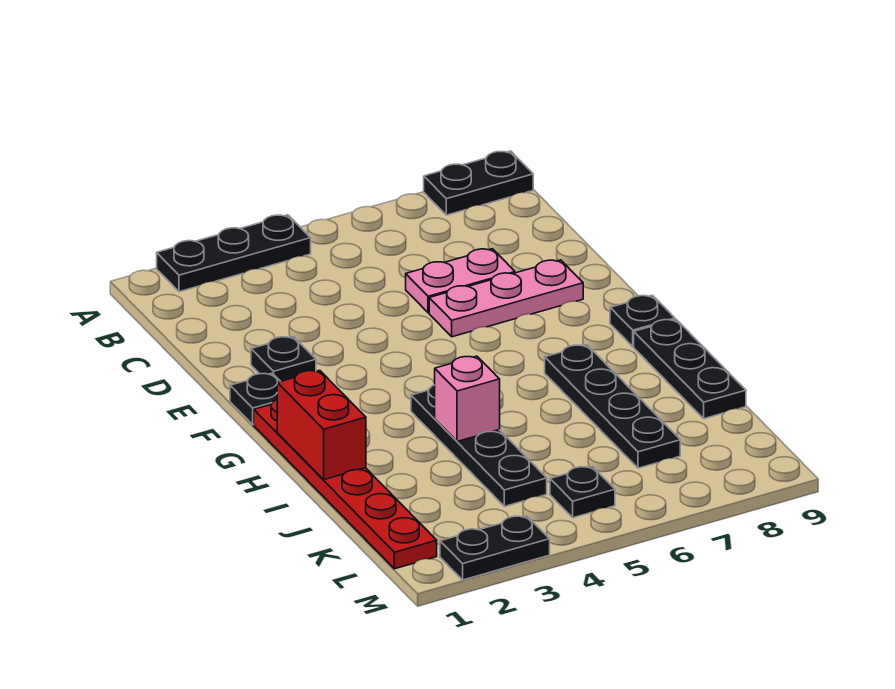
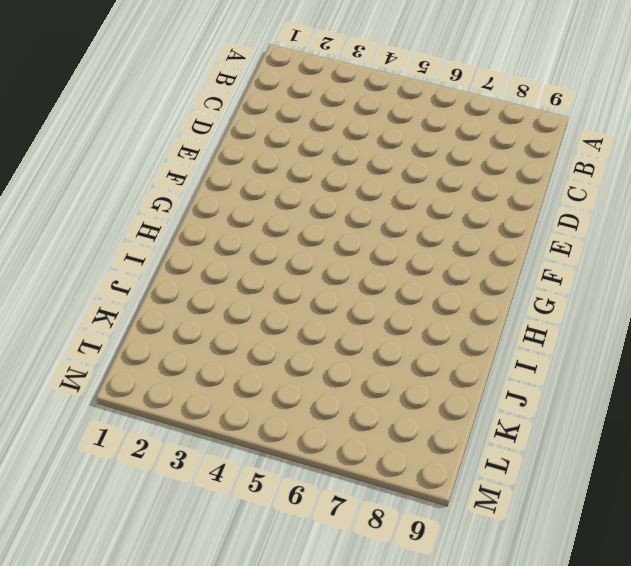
none -> black plate A2:A4 level 1
none -> black plate A8:A9 level 1
none -> pink plate D6:D7 level 1

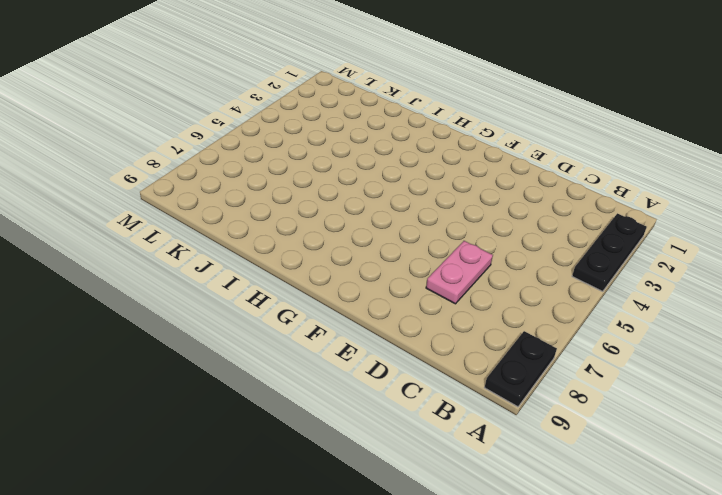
none -> black plate E2 level 1
none -> pink plate E6:E8 level 1
none -> black plate F1 level 1

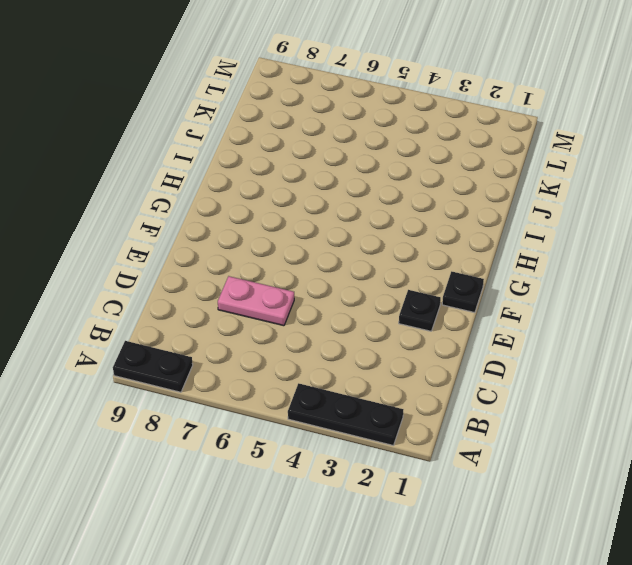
none -> pink plate E6:E8 level 1
none -> red plate G1:L1 level 1
none -> black plate G9 level 1

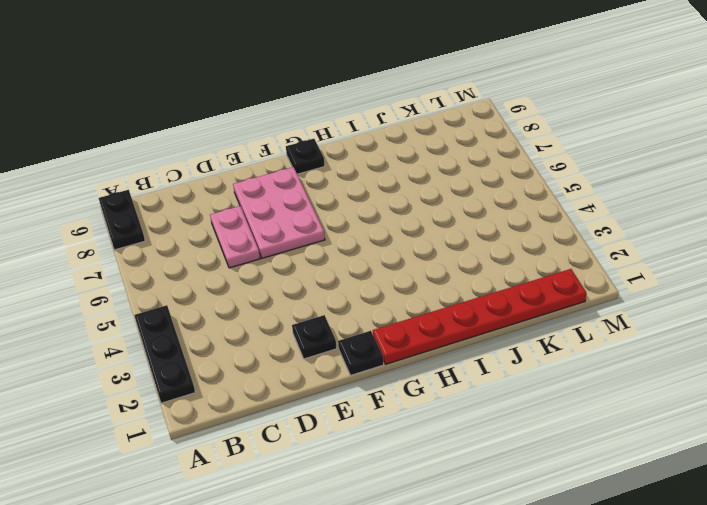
pink plate E6:F8 level 1 -> pink plate E6:E8 level 1
none -> black plate H4:K4 level 1
none -> black plate H7:K7 level 1
none -> black plate H9:J9 level 1

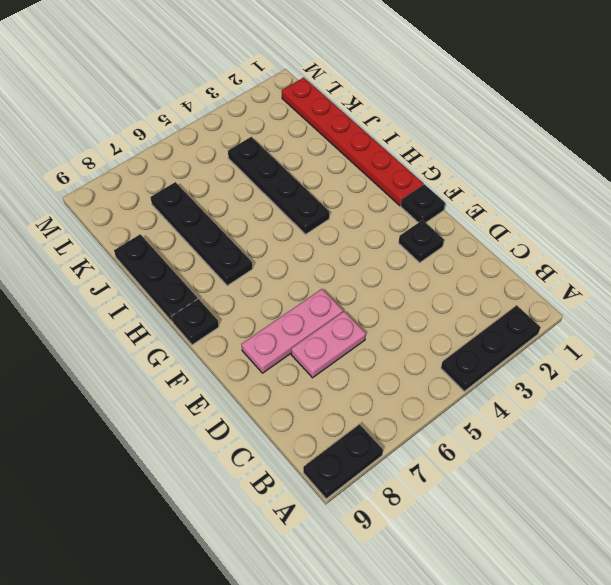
none -> black plate L5 level 1
none -> black plate M2:M3 level 1
none -> red brick H1:I1 level 2

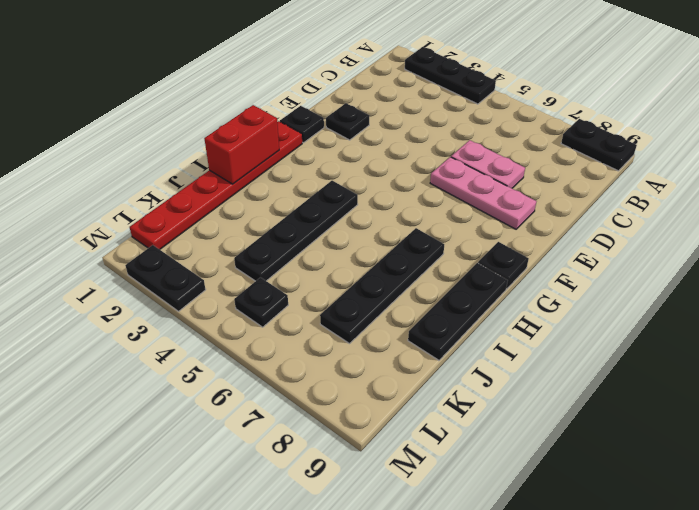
none -> pink brick I4 level 2

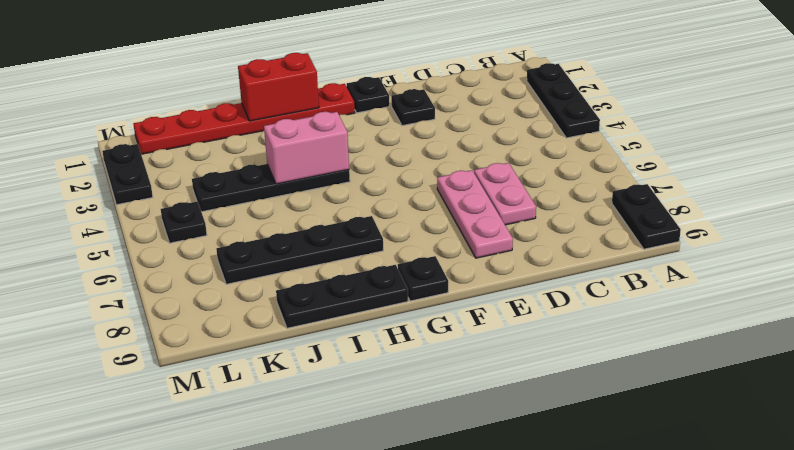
pink brick H4:I4 level 2 -> pink brick I4 level 2

